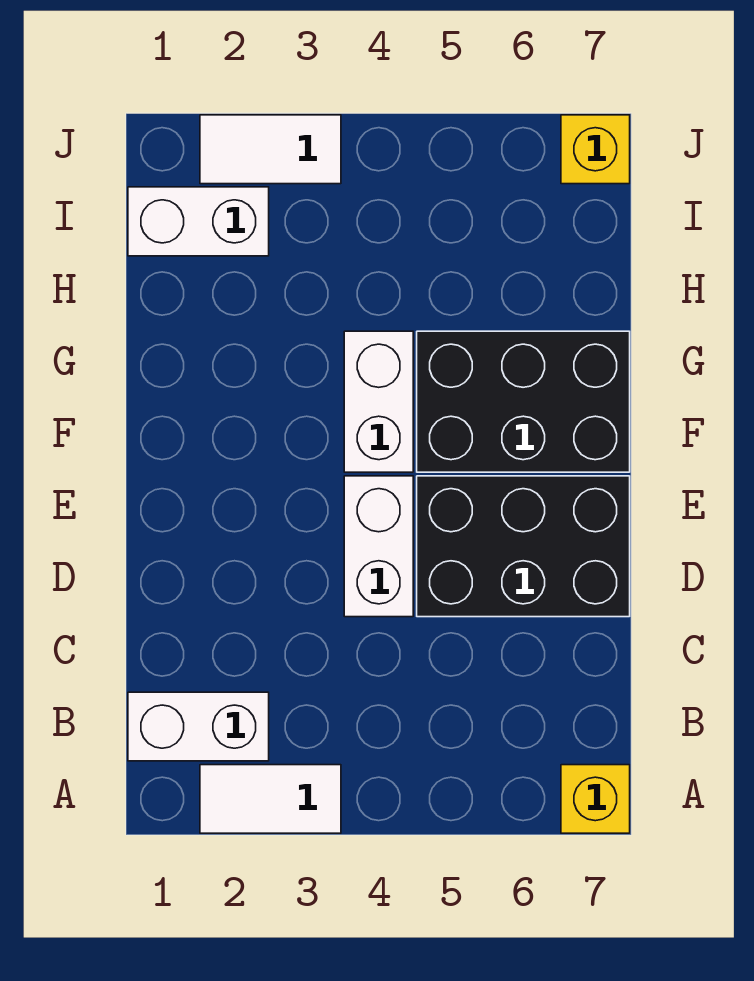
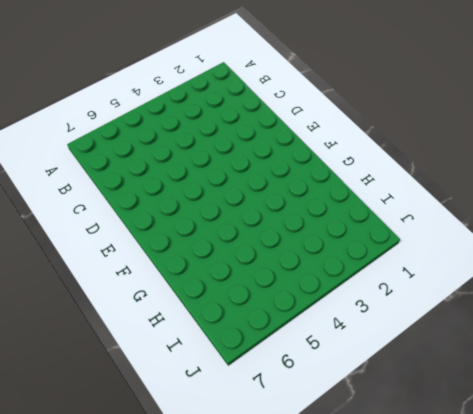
none -> white tile A2:A3 level 1
none -> yellow brick A7 level 1

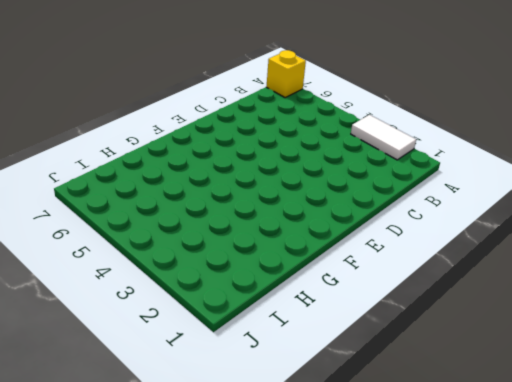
none -> white brick B1:B2 level 1
none -> white brick D4:E4 level 1

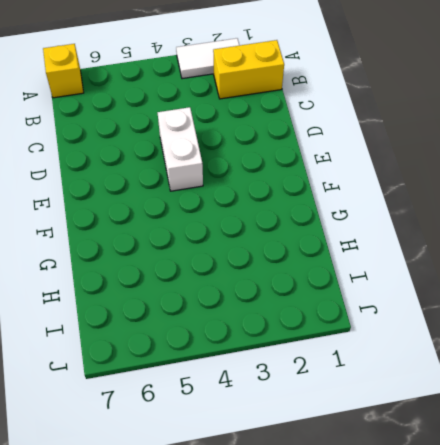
yellow brick B1:B2 level 1 -> white brick B1:B2 level 1
none -> black brick D5:E7 level 1
none -> white brick F4:G4 level 1

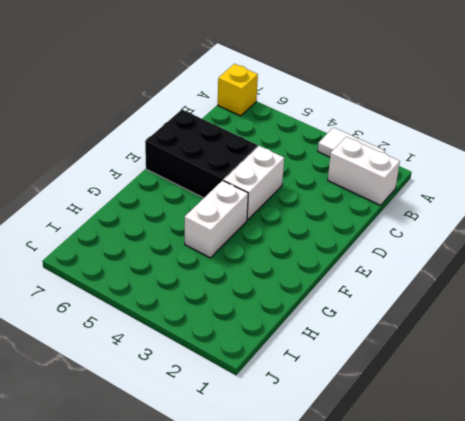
none -> black brick F5:G7 level 1
none -> white brick I1:I2 level 1

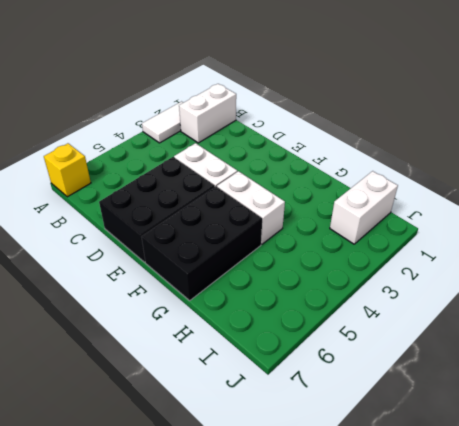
none -> white tile J2:J3 level 1
none -> yellow brick J7 level 1

